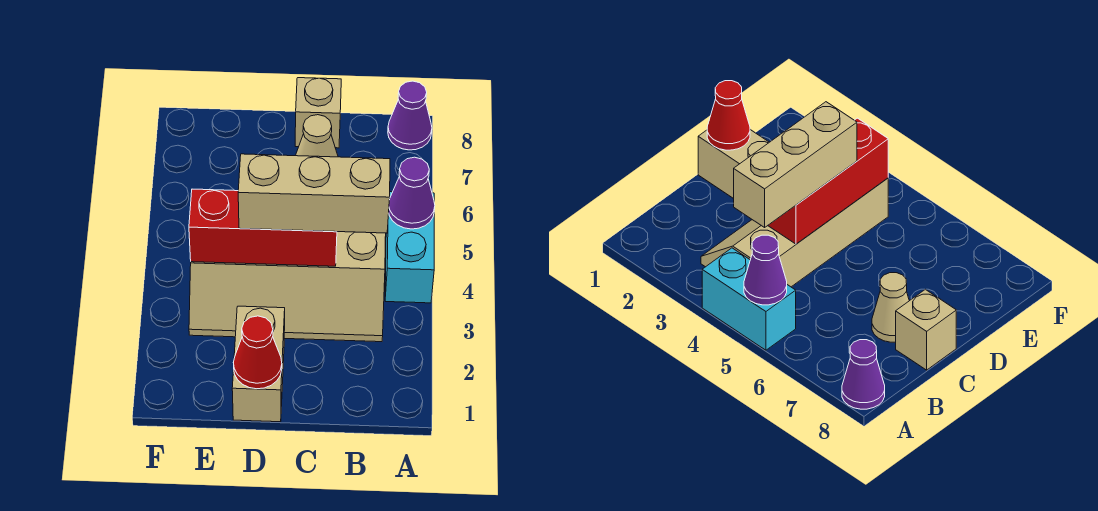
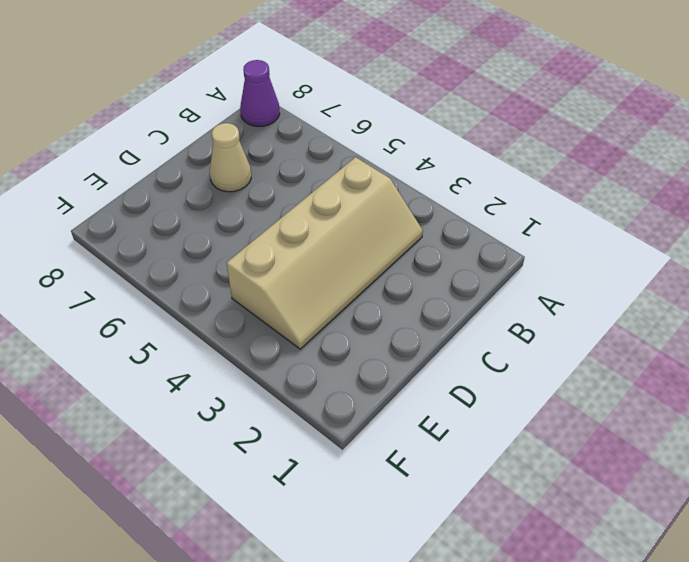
none -> cyan brick A4:A5 level 1
none -> tan brick C8 level 1

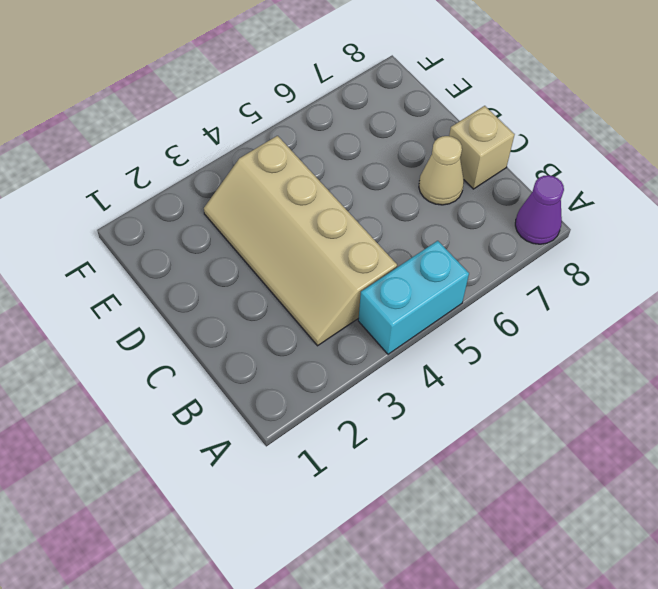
none -> tan brick D1:D2 level 1
none -> purple cone A5 level 2

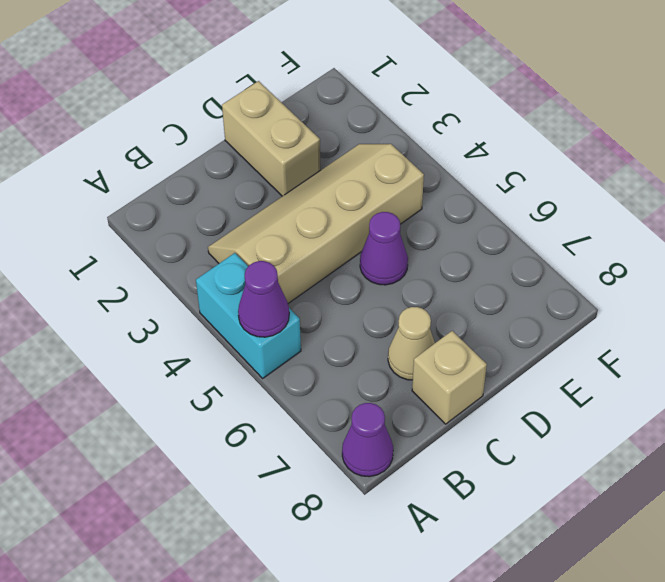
purple cone D5 level 1 -> none
none -> red brick C4:E4 level 2
none -> red cone D1 level 2

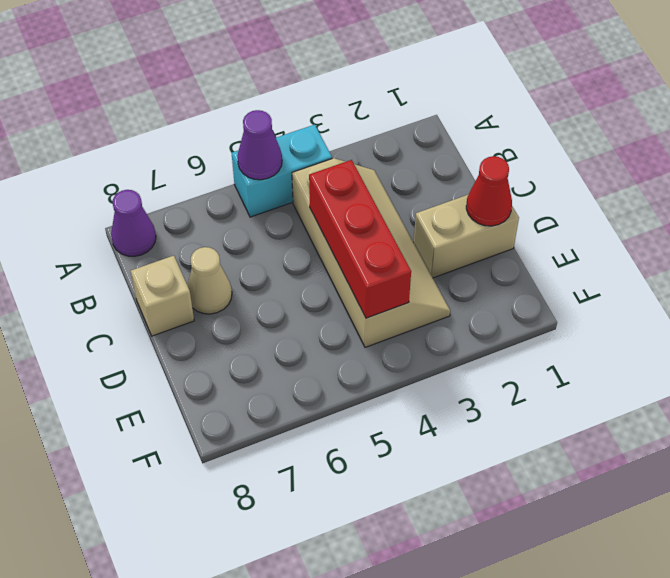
none -> tan brick B4:D4 level 3

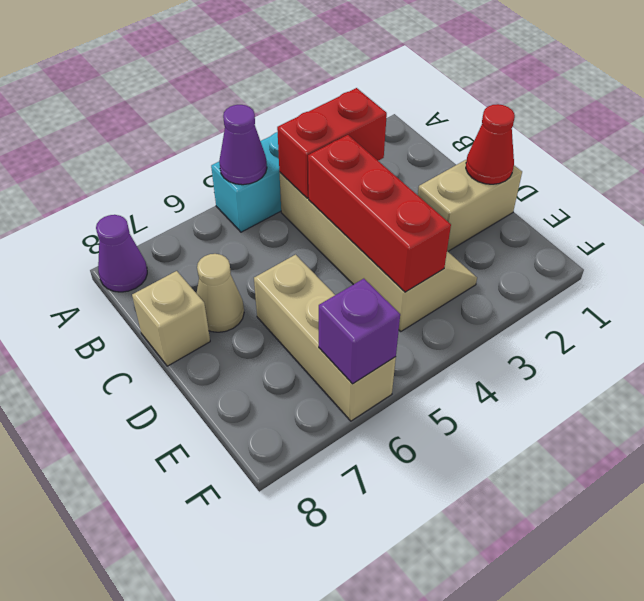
red brick B3:B4 level 2 -> none
tan brick D6:F6 level 1 -> tan brick B4:D4 level 3
purple brick F6 level 2 -> none

